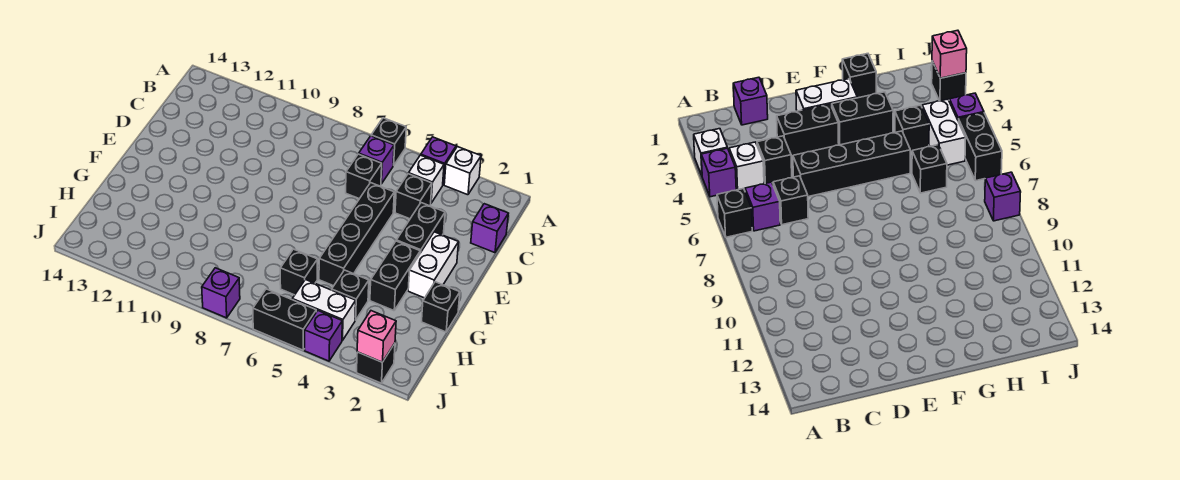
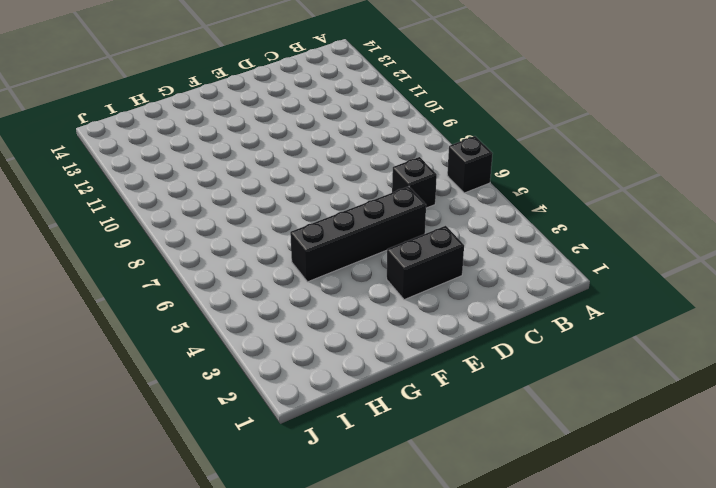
none -> white brick A3 level 1
none -> purple brick A4 level 1
none -> white brick B4 level 1

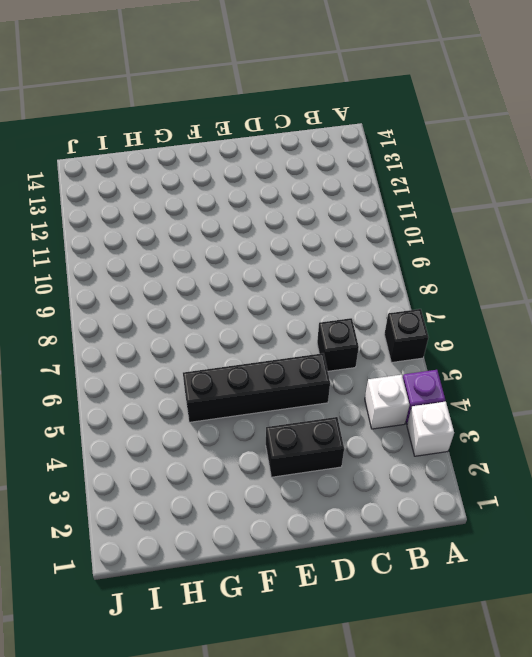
none -> purple brick B6 level 1
none -> purple brick C1 level 1
none -> black brick C4 level 1

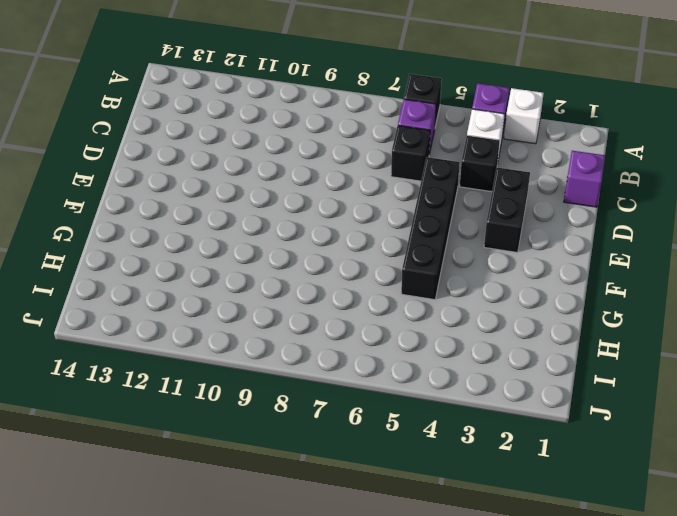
none -> white brick E2:F2 level 1
none -> black brick F3:G3 level 1
none -> black brick G1 level 1

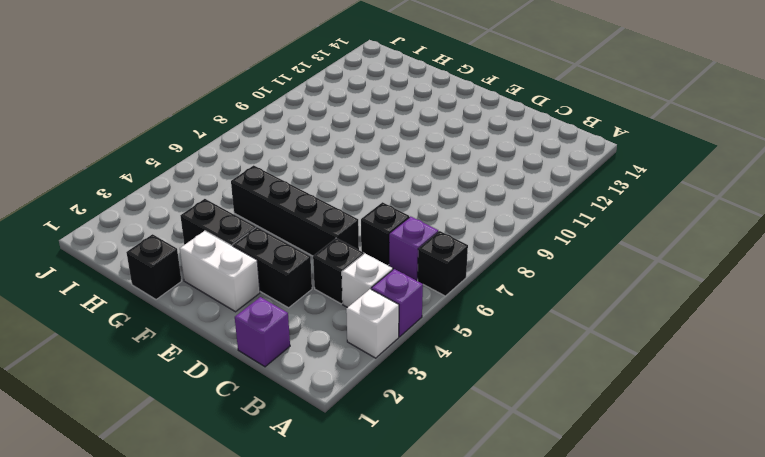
none -> black brick H4 level 1
none -> black brick H6 level 1
none -> white brick I4:I5 level 1

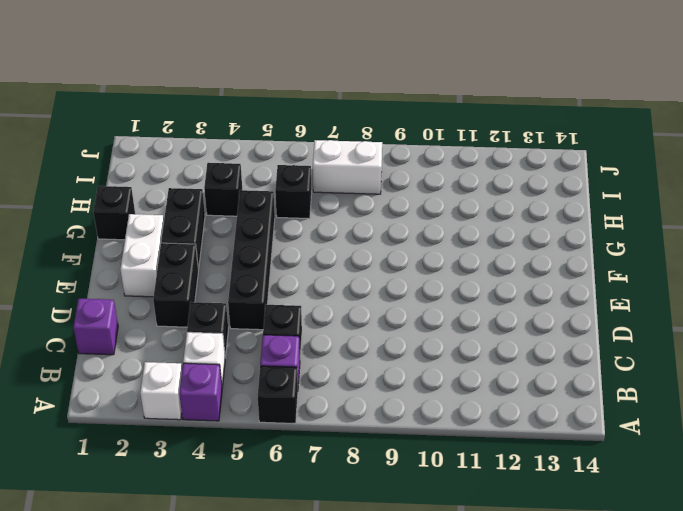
white brick I7:I8 level 1 -> white brick I4:I5 level 1
none -> black brick J2 level 1
none -> purple brick J4 level 1
none -> black brick J5:J6 level 1

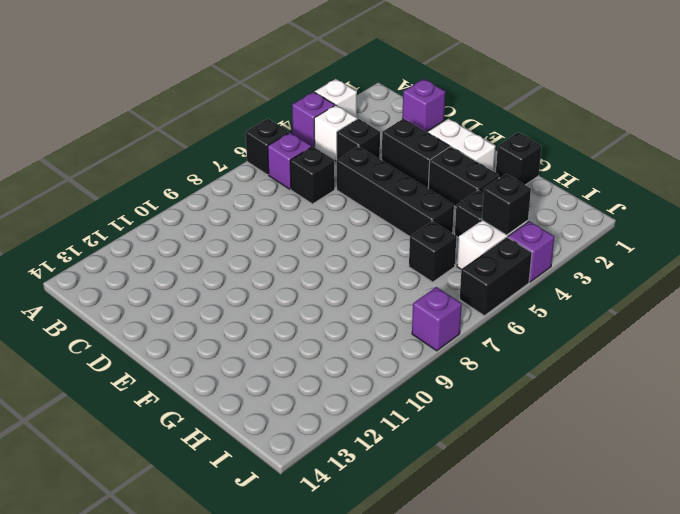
black brick I4 level 2 -> black brick J2 level 1
none -> pink brick J2 level 2

